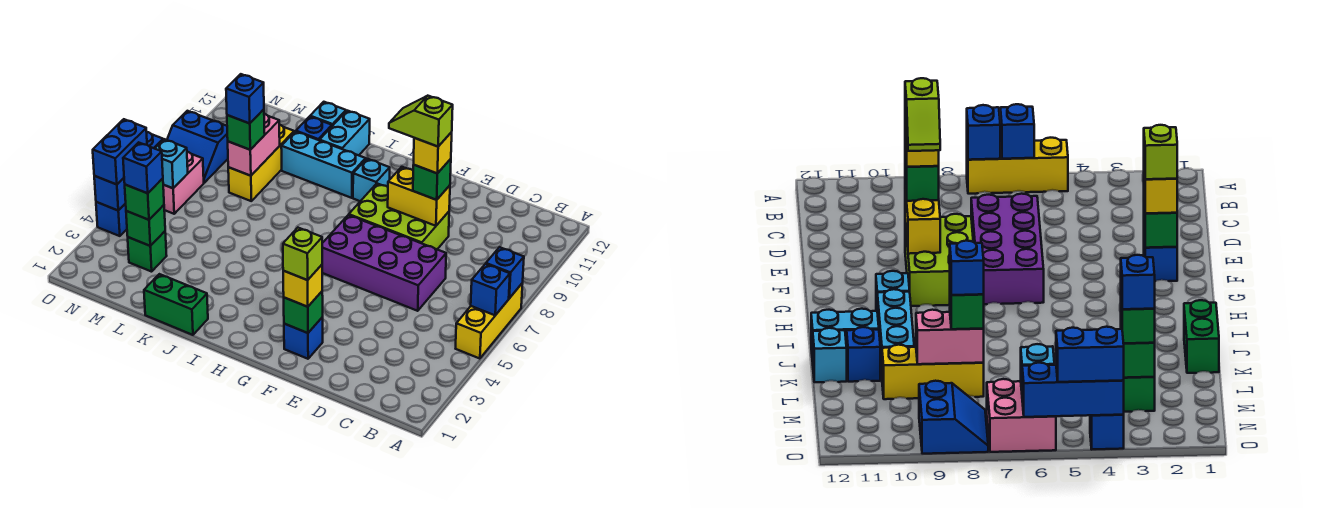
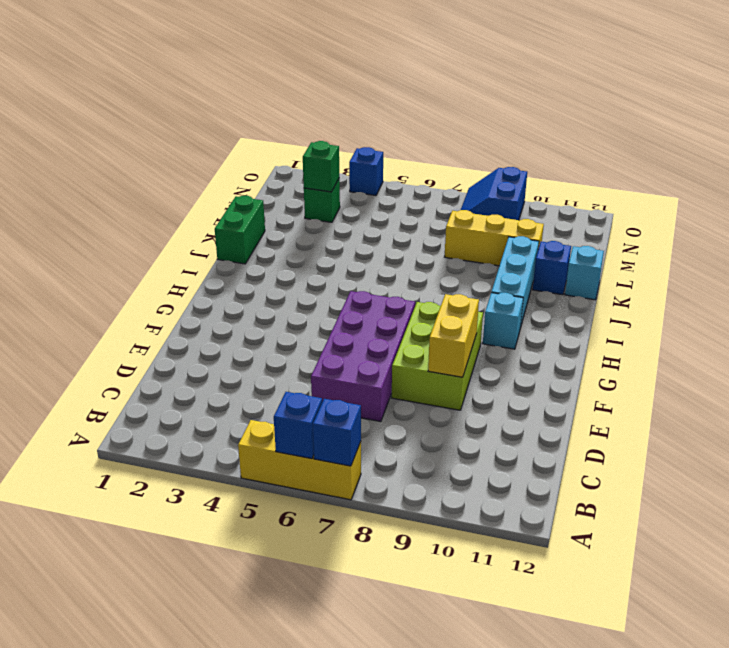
none -> blue brick F2 level 1
none -> cyan brick J11:J12 level 1
none -> pink brick N6:O7 level 1
none -> green brick F2 level 2

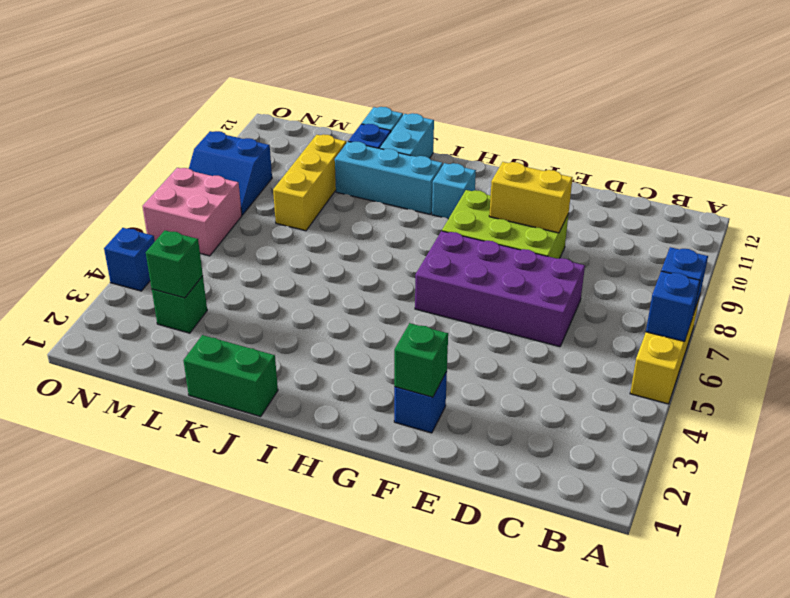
none -> pink brick L8:L9 level 2
none -> cyan brick N6 level 2
none -> blue brick O4:O6 level 2
none -> green brick E9 level 3

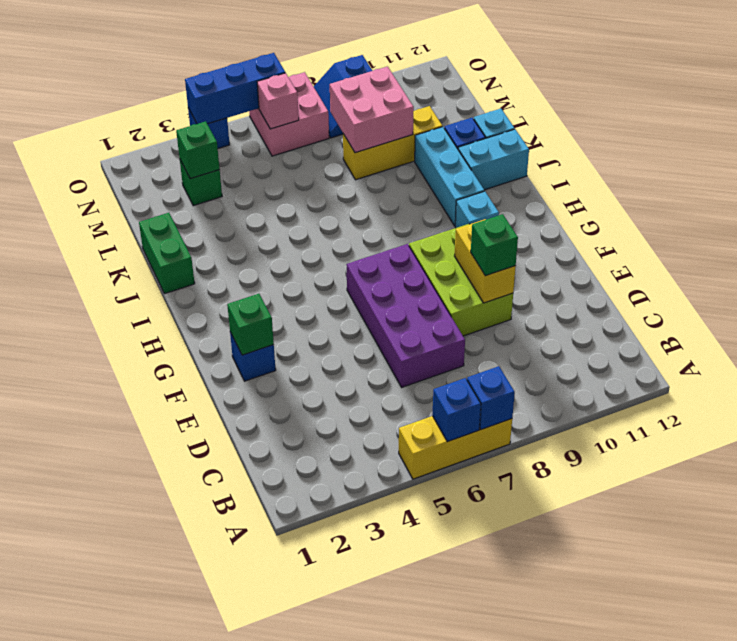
pink brick L8:M9 level 2 -> pink brick L8:L9 level 2
pink brick N6 level 2 -> cyan brick N6 level 2
none -> yellow brick F2 level 3
none -> green brick L8 level 3
none -> green brick M3 level 3
none -> blue brick O4:O5 level 3

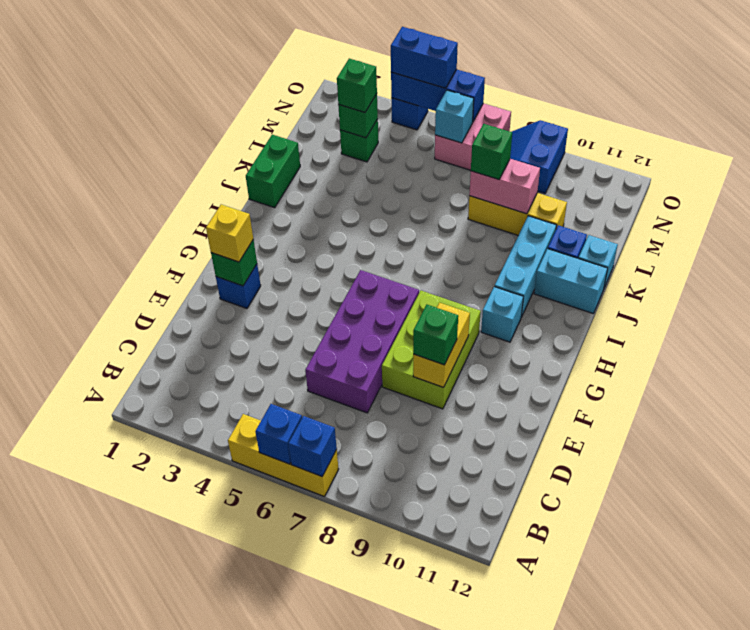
none -> yellow brick E9 level 4
none -> lime brick F2 level 4
none -> blue brick L8 level 4
none -> blue brick M3 level 4

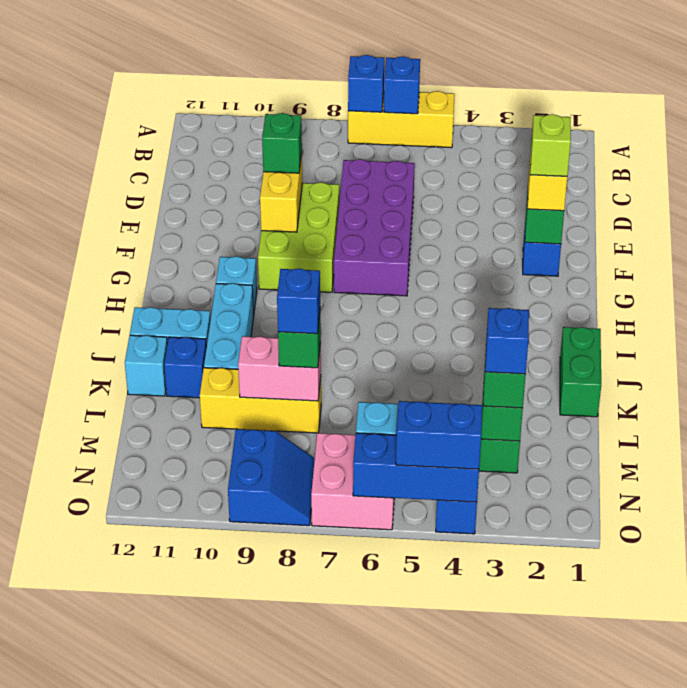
none -> yellow brick E9 level 4
none -> lime slope E9:F9 level 5 top E

